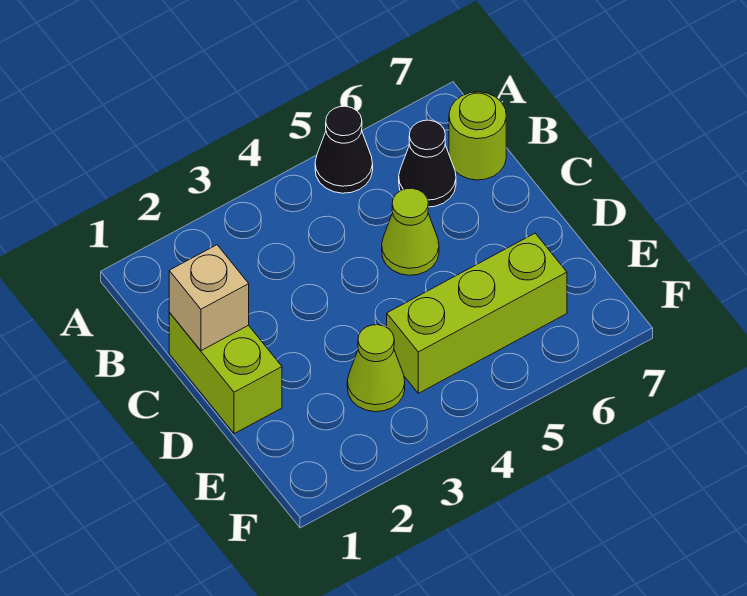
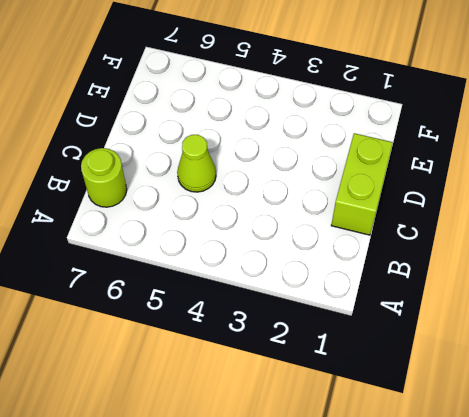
none -> black cone A5 level 1
none -> black cone B6 level 1

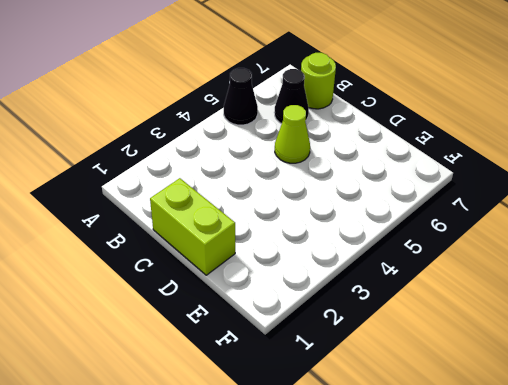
none -> lime cone E3 level 1
none -> lime brick E4:E6 level 1

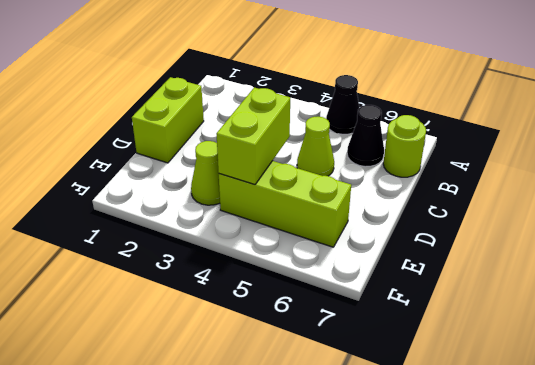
lime brick D4:E4 level 2 -> none
none -> tan brick C1 level 2

